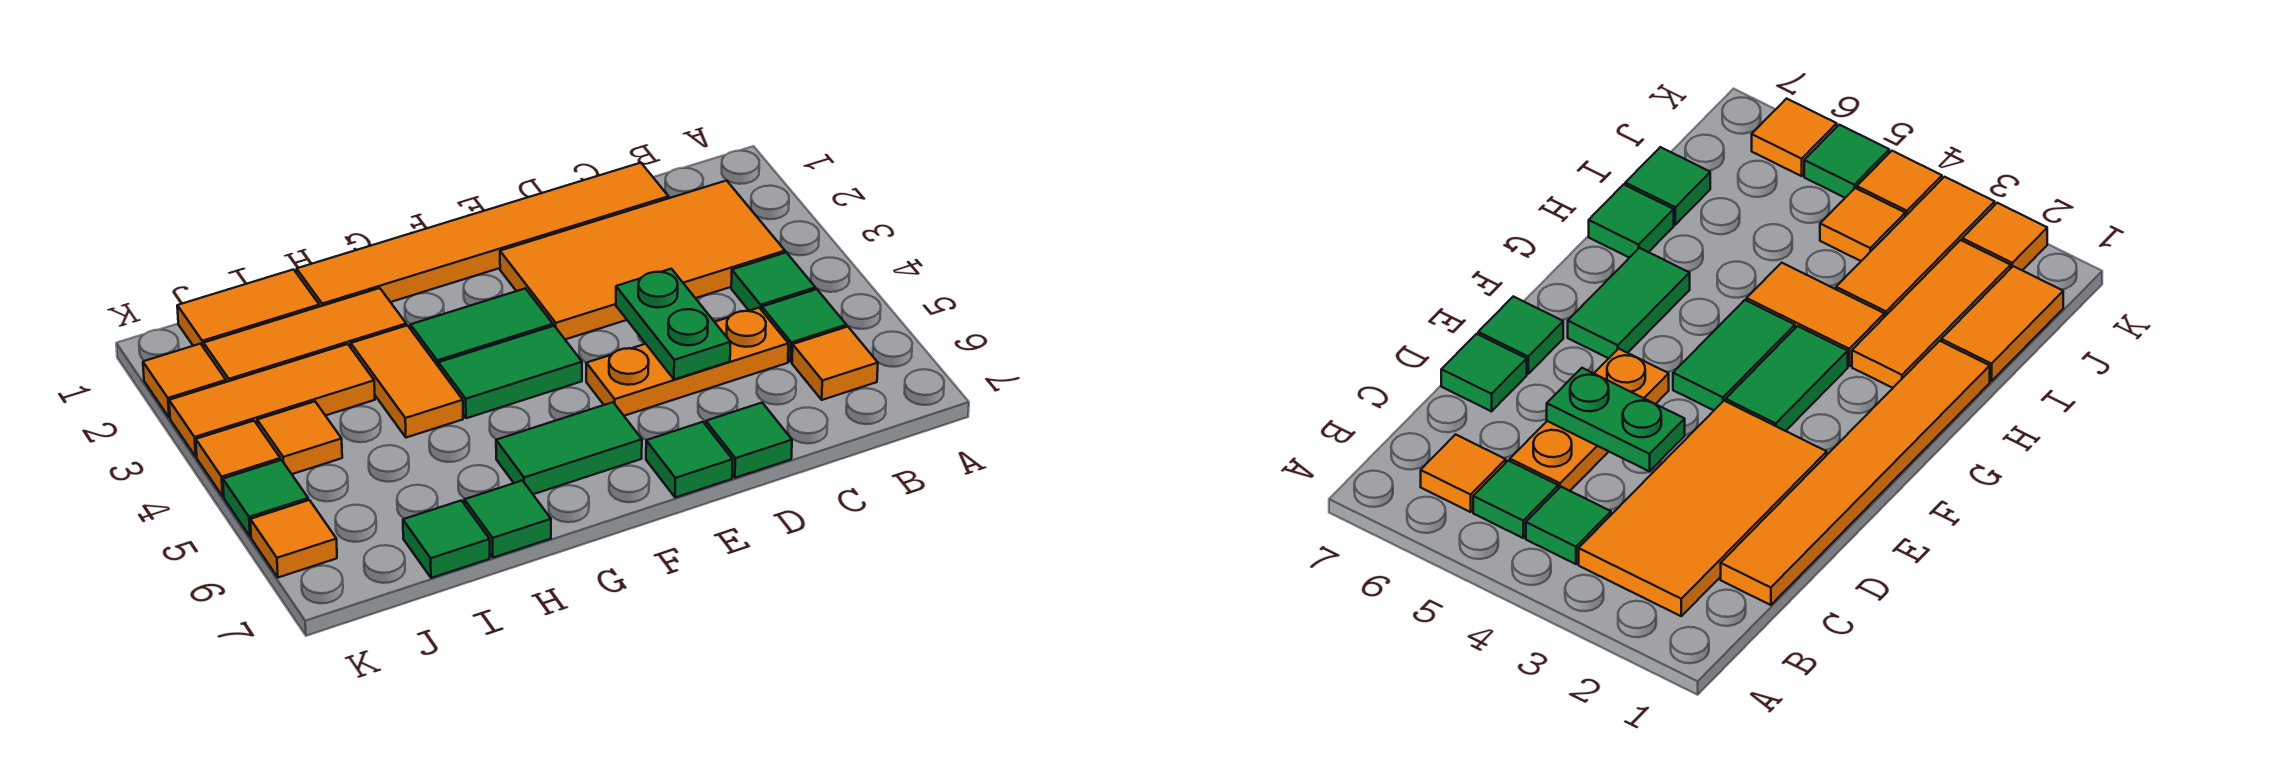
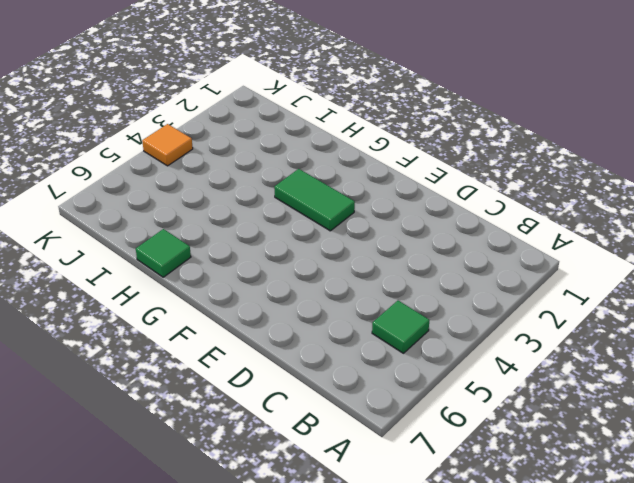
none -> orange tile B2:E3 level 1
none -> green tile B4 level 1
none -> orange tile B6 level 1

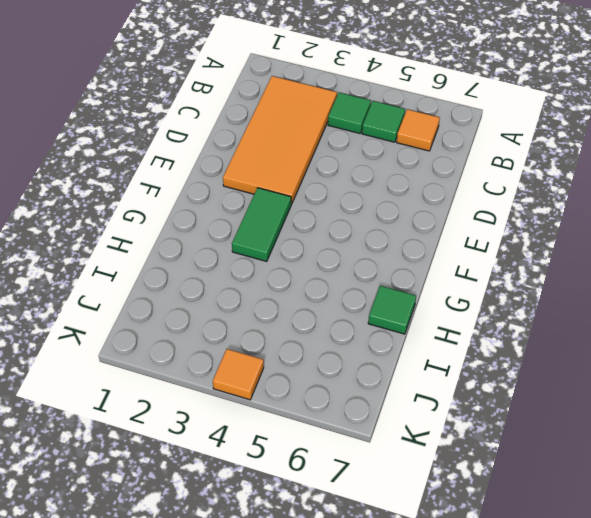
none -> orange tile C1:H1 level 1
none -> orange plate C5:E5 level 1
none -> green tile D7 level 1

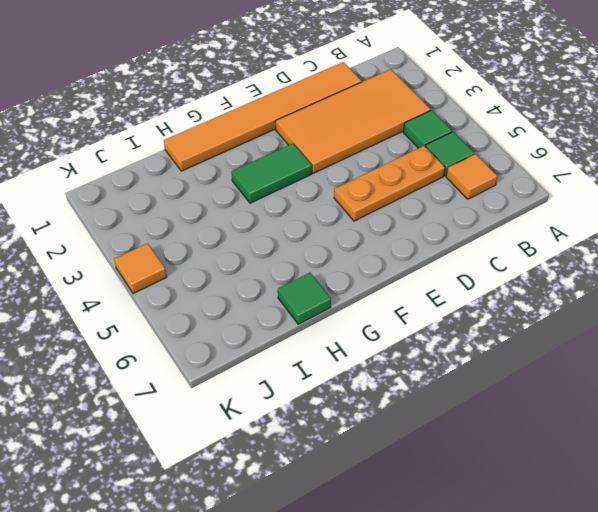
none -> green tile D7 level 1
none -> green tile E7 level 1
none -> green tile F4:G4 level 1

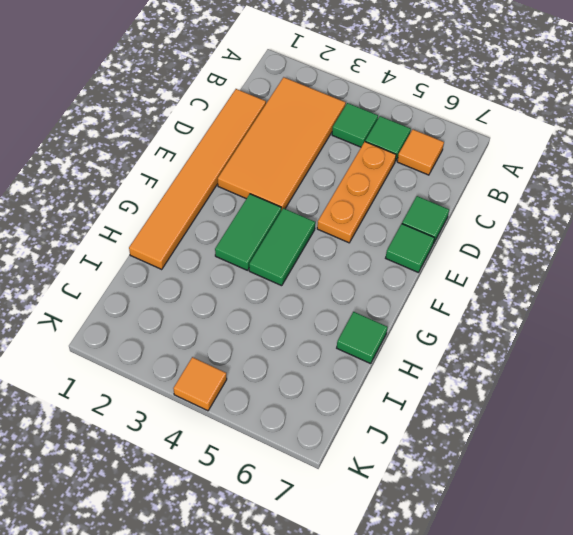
none -> green tile F6:G6 level 1
none -> orange tile H2:J2 level 1
none -> orange tile H3:H4 level 1

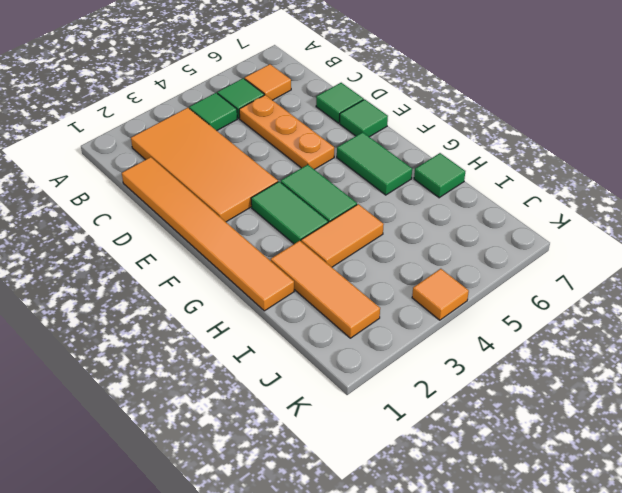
none -> orange tile I1:J1 level 1
none -> orange tile I3:K3 level 1
none -> green tile I7 level 1

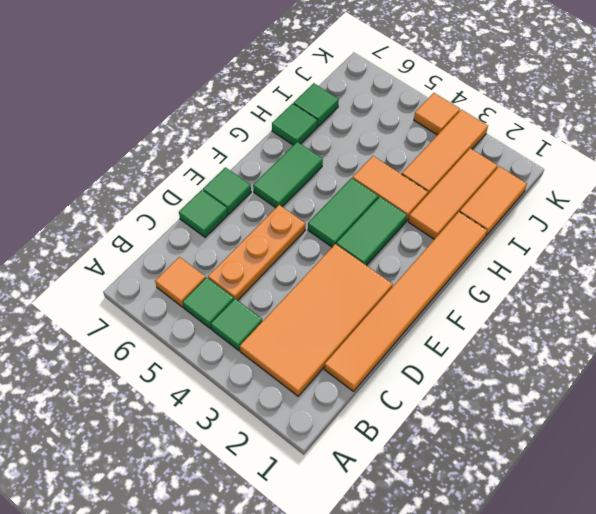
none -> orange tile J4 level 1
none -> orange tile K2 level 1
none -> green tile K5 level 1

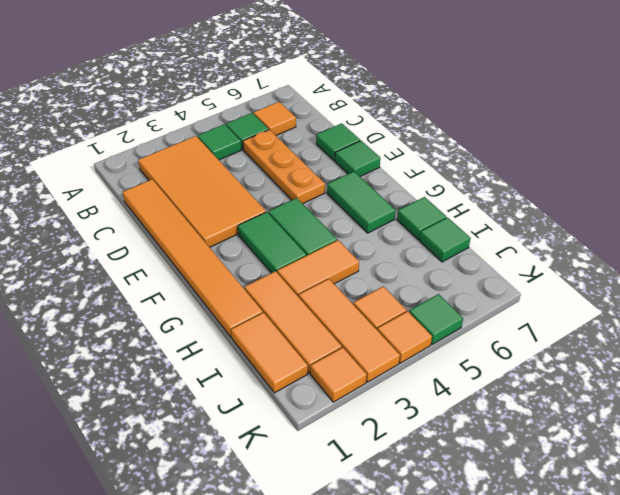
none -> orange tile K6 level 1
none -> green plate D4:D5 level 2

